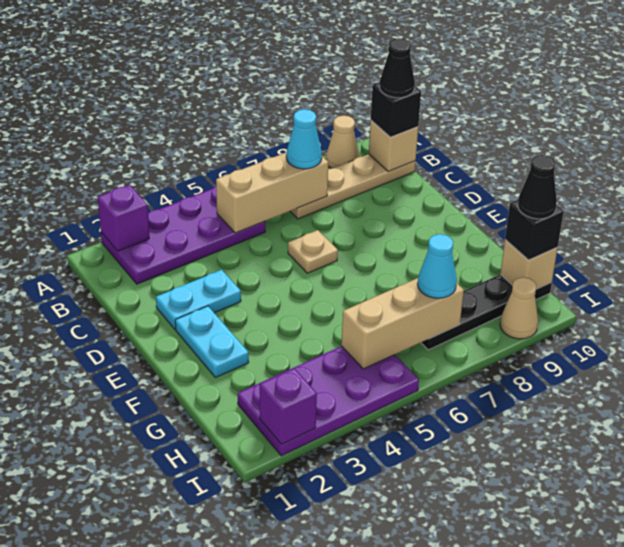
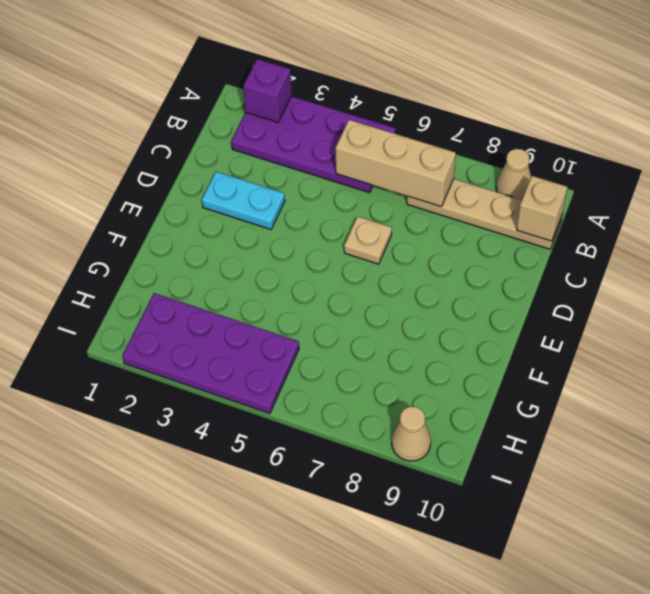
none -> cyan plate E2:F2 level 1
none -> black plate H7:H10 level 1
none -> tan brick H5:H7 level 2

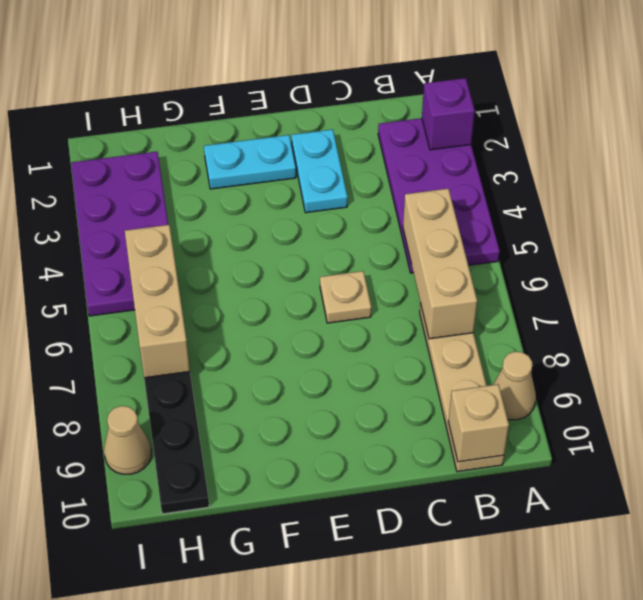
none -> tan brick H10 level 2
none -> purple brick I2 level 2
none -> cyan cone B7 level 3

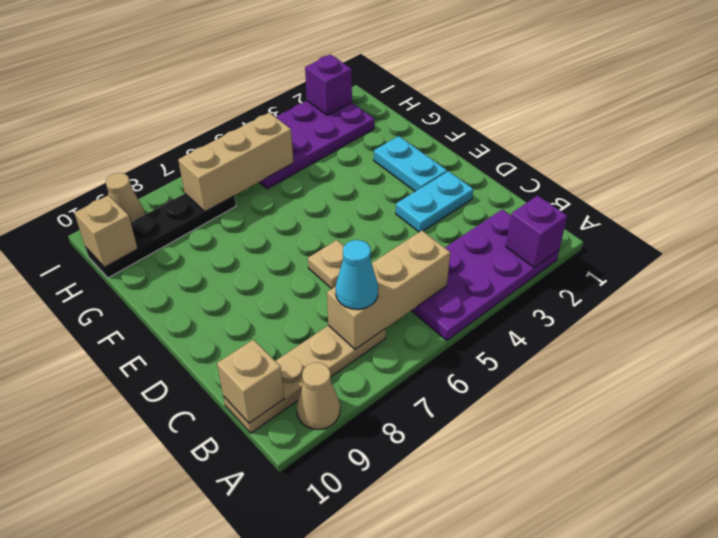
none -> black brick B10 level 3
none -> cyan cone H7 level 3
none -> black brick H10 level 3

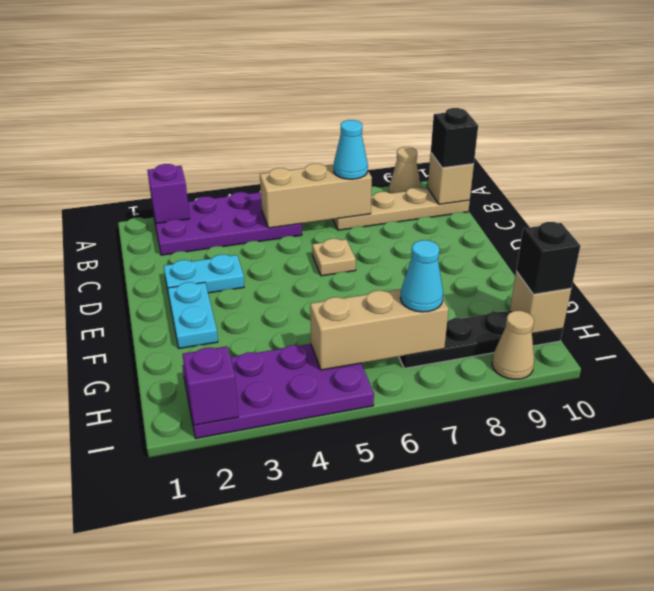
none -> black cone B10 level 4
none -> black cone H10 level 4

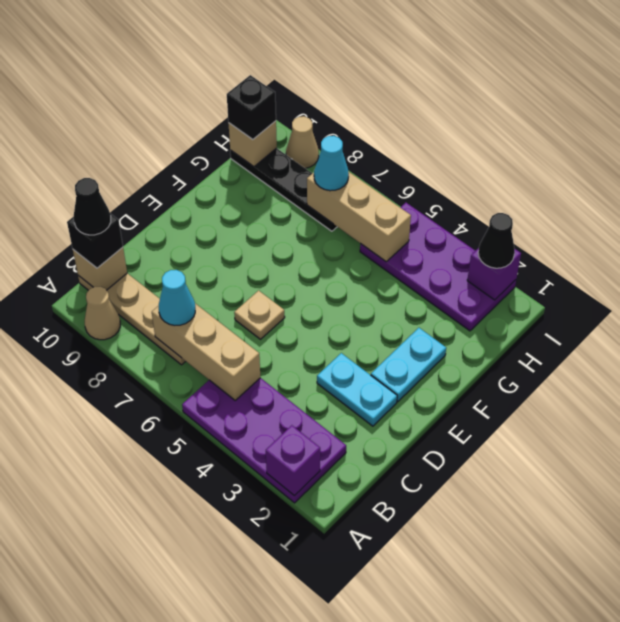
black cone I2 level 3 -> black cone H10 level 4

